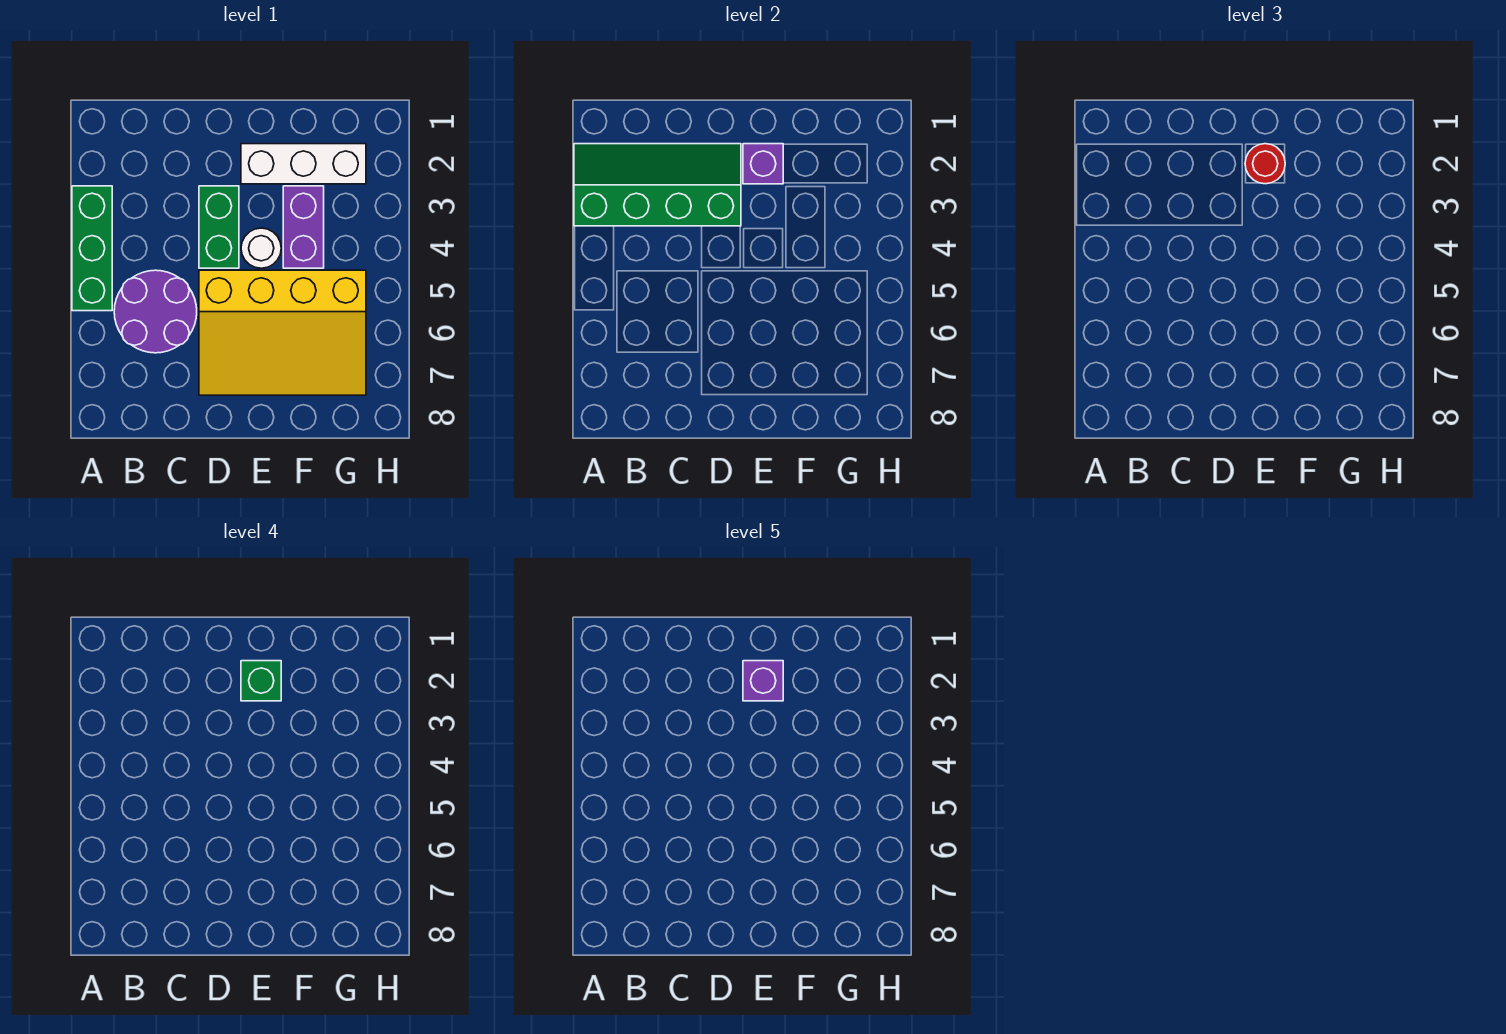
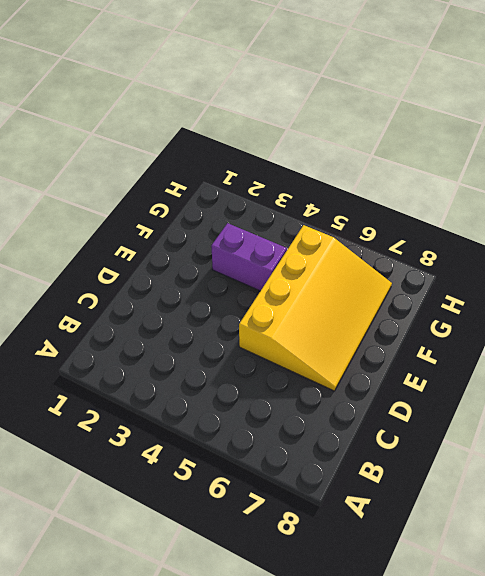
none -> green brick A3:A5 level 1
none -> purple round brick B5:C6 level 1
none -> green brick D3:D4 level 1

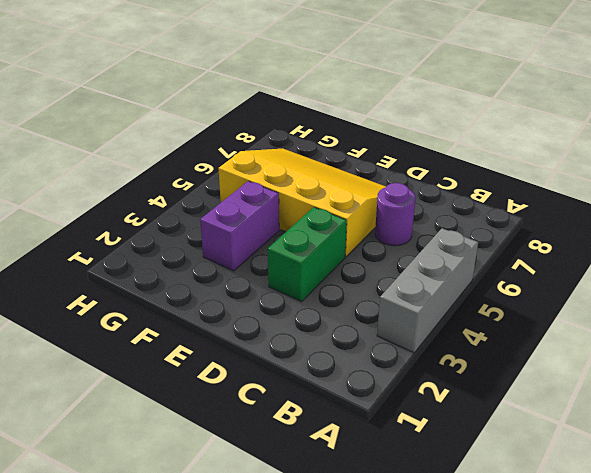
grey brick A3:A5 level 1 -> green brick A3:A5 level 1
purple round brick C6 level 1 -> purple round brick B5:C6 level 1
none -> white brick E2:G2 level 1
none -> white round brick E4 level 1
none -> green slope A2:D3 level 2 top 3

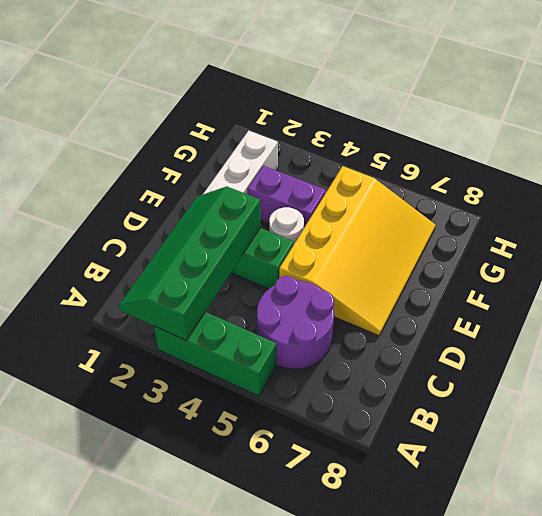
none -> purple brick E2 level 2
none -> red round brick E2 level 3
none -> green brick E2 level 4

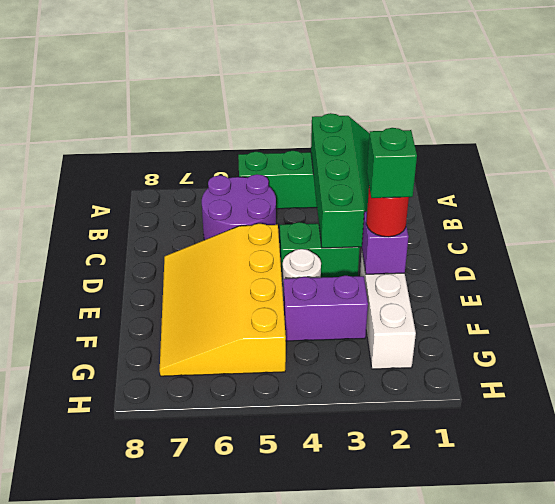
none -> purple brick E2 level 5

